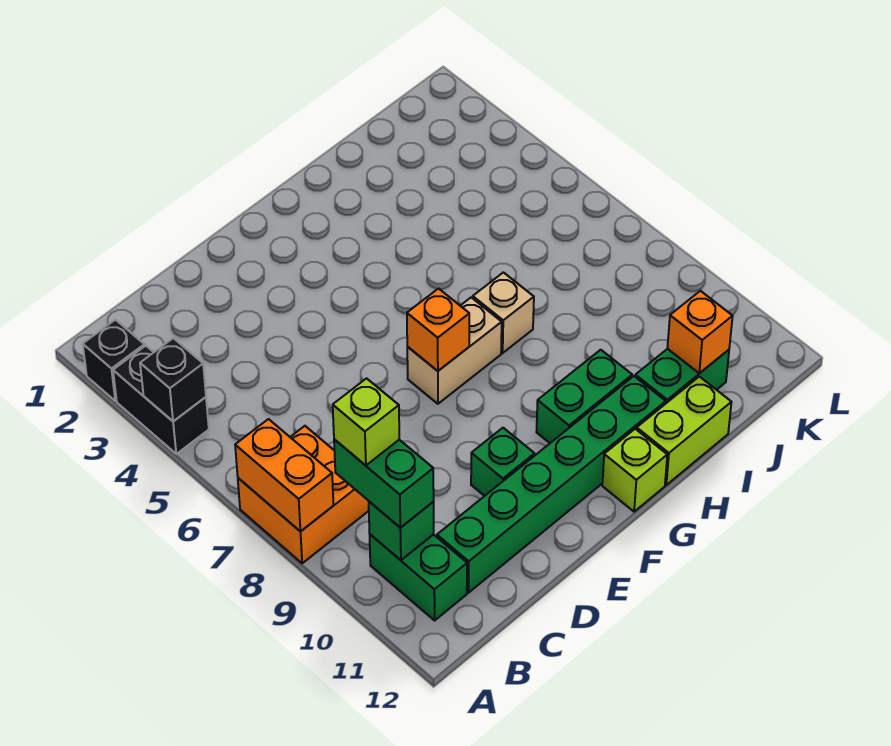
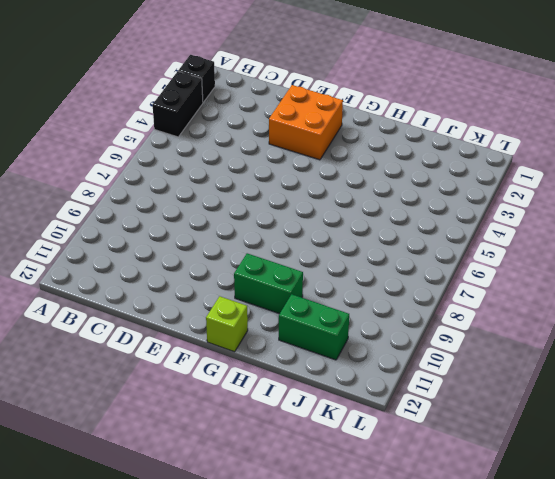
orange brick E2:F3 level 1 -> orange brick A7:B8 level 1
none -> green brick B10:B11 level 1
none -> green brick C11:H11 level 1
none -> green brick E10 level 1

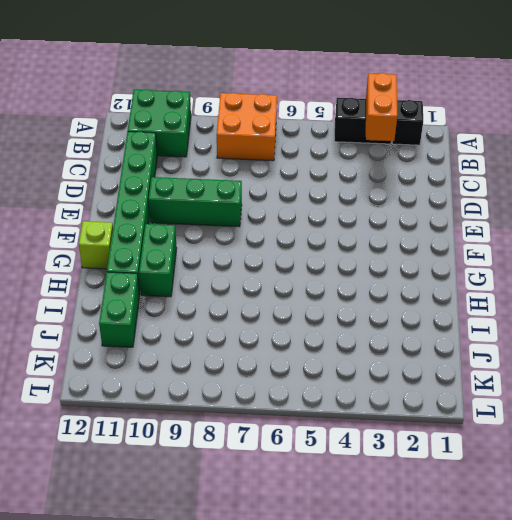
orange brick A3:B3 level 2 -> orange brick A7:A8 level 2
green brick A10:B11 level 1 -> green brick B10:B11 level 1
green brick E8:E10 level 1 -> green brick E10 level 1
none -> tan brick F7:G7 level 1
none -> tan brick H7 level 1
none -> lime brick H12:I12 level 1

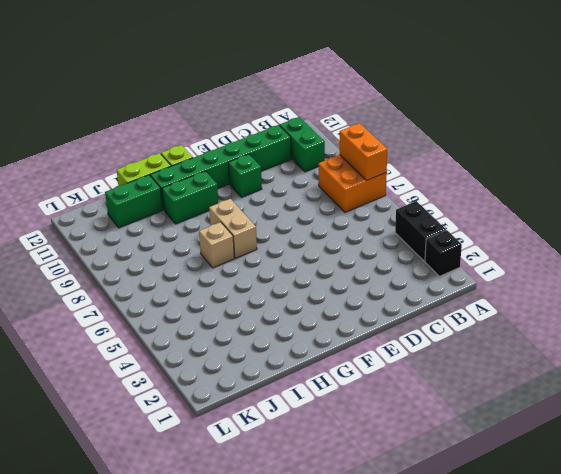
tan brick G7:G8 level 1 -> tan brick F7:G7 level 1
none -> black brick A4 level 2
none -> green brick B10 level 2
none -> orange brick F7 level 2

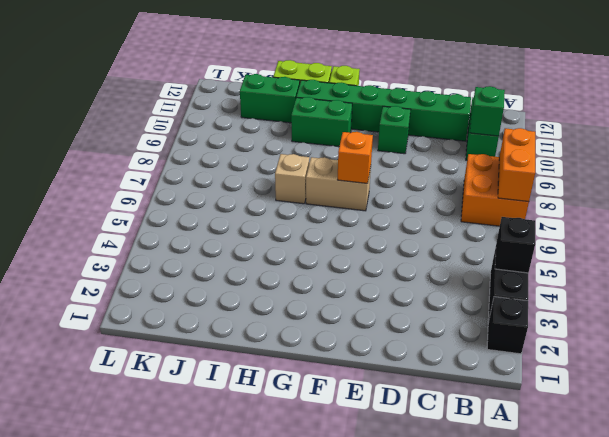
none -> orange brick J11 level 2
none -> green brick B9:B10 level 3
none -> lime brick B9 level 4

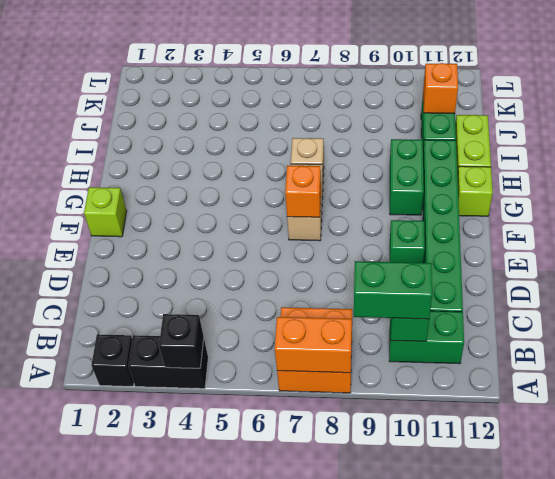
lime brick F1 level 1 -> lime brick B9 level 4

